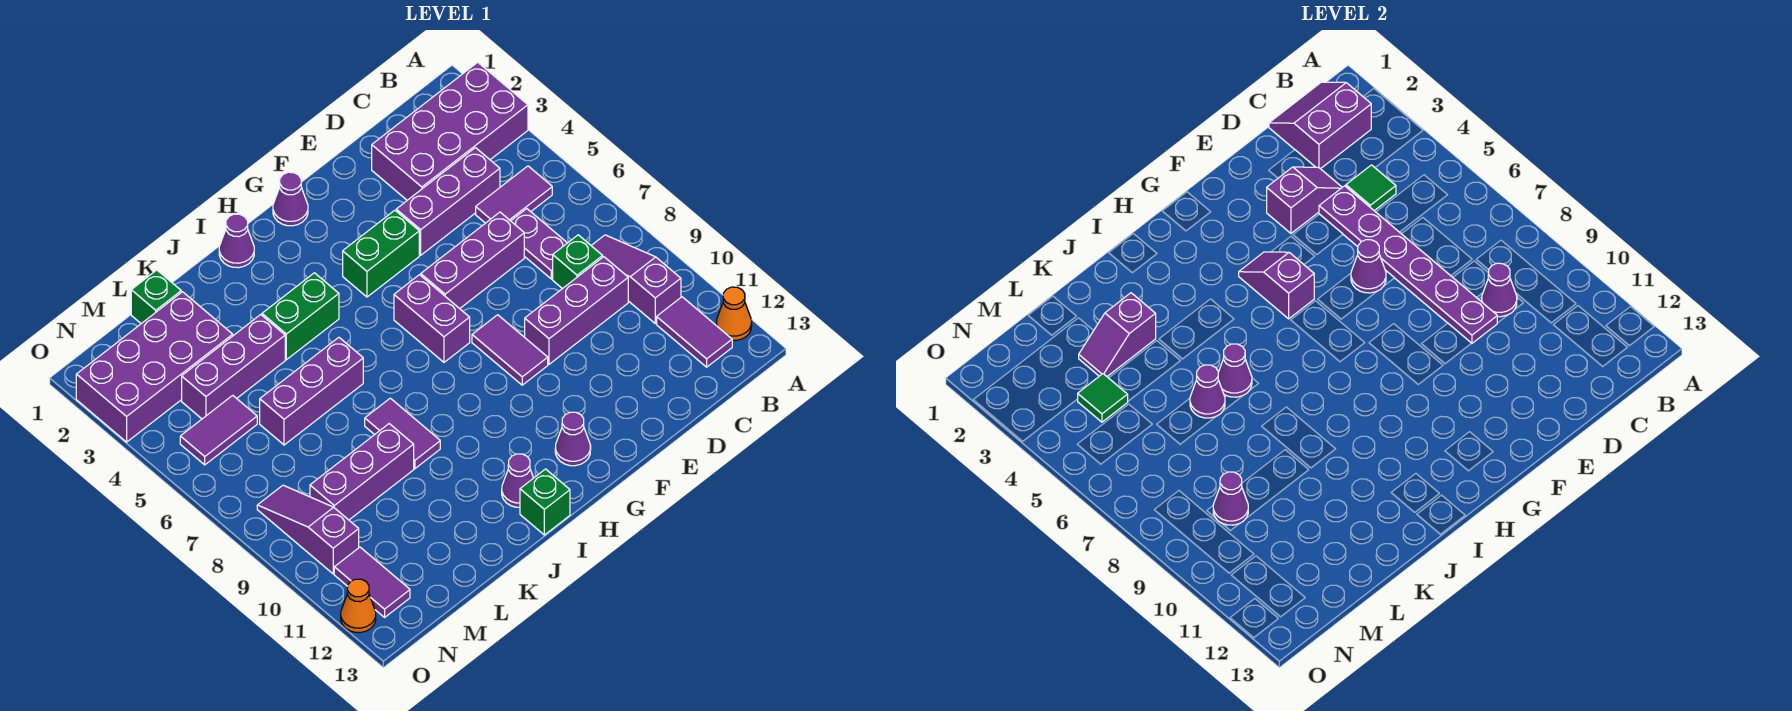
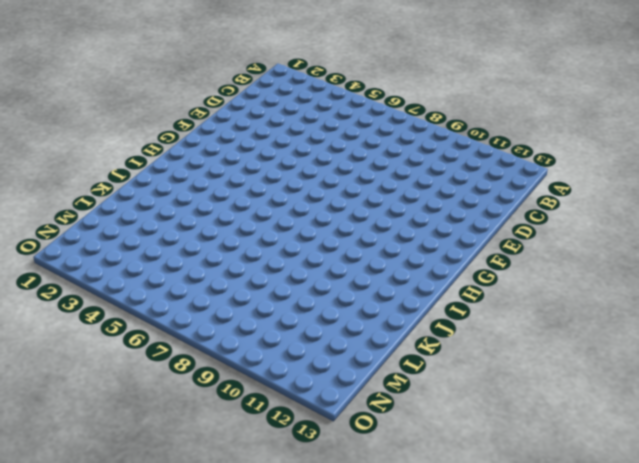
none -> purple brick A2:D3 level 1
none -> orange cone A12 level 1
none -> purple tile B5:C5 level 1
none -> purple slope B8:B10 level 1 top 10

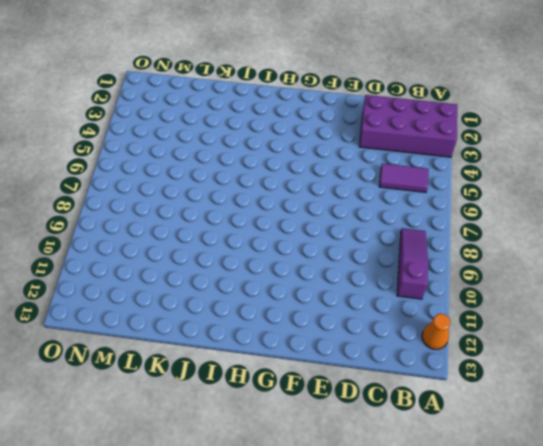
none -> purple tile B11:B12 level 1
none -> purple brick C4:E4 level 1
none -> purple plate C6:C7 level 1
none -> green brick C8 level 1

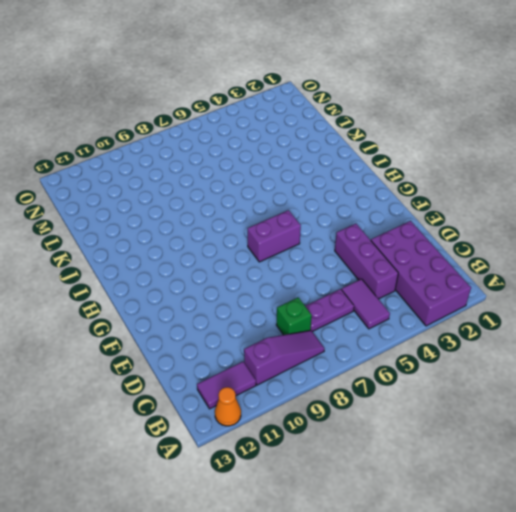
none -> purple brick C9:E9 level 1
none -> purple brick D6:F6 level 1
none -> green brick F4:G4 level 1
none -> purple tile F8:F9 level 1

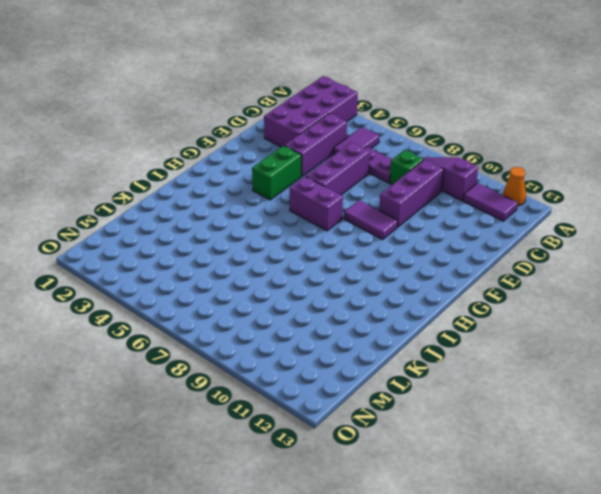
none -> purple cone G1 level 1
none -> purple cone G12 level 1
none -> purple cone I1 level 1
none -> green brick I4:J4 level 1

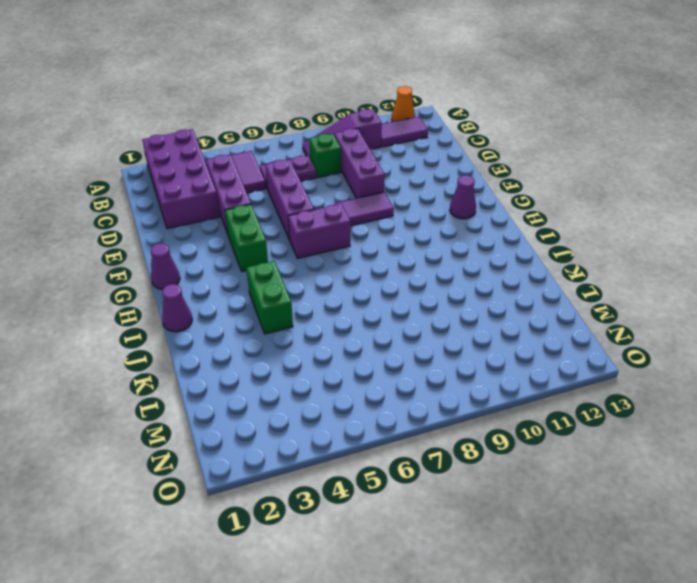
none -> purple cone I12 level 1
none -> green brick I13 level 1
none -> purple brick J6:L6 level 1
none -> purple tile J8:J9 level 1

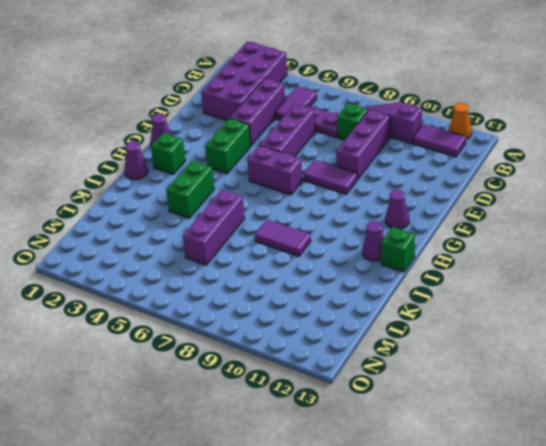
green brick H2 level 1 -> green brick L1 level 1
none -> purple brick K4:M4 level 1
none -> purple brick K9:M9 level 1
none -> purple brick L2:O3 level 1
none -> purple tile M5:N5 level 1

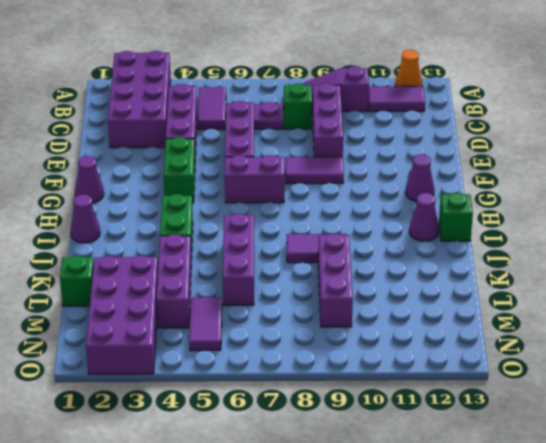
none -> purple slope N8:N10 level 1 top 10
none -> purple tile N11:N12 level 1
none -> orange cone O12 level 1
none -> purple slope B1:C2 level 2 top 2

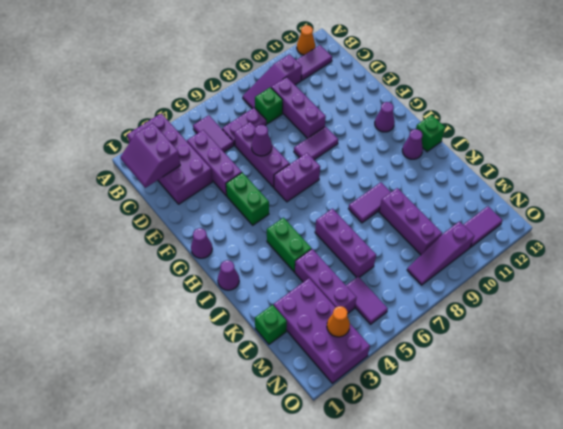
orange cone N3 level 2 -> orange cone O12 level 1
none -> green tile C4 level 2
none -> purple cone C9 level 2
none -> purple slope D3:E3 level 2 top E
none -> purple plate D4:D9 level 2

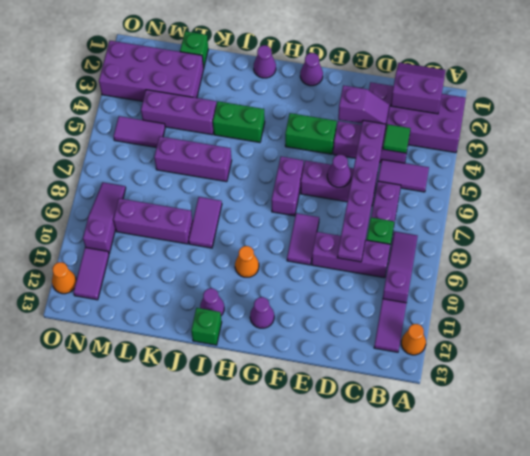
orange cone H10 level 1 -> none
none -> purple cone C9 level 2
none -> purple slope G4:G5 level 2 top 5
none -> purple cone J6 level 2
none -> purple slope K3:L3 level 2 top K

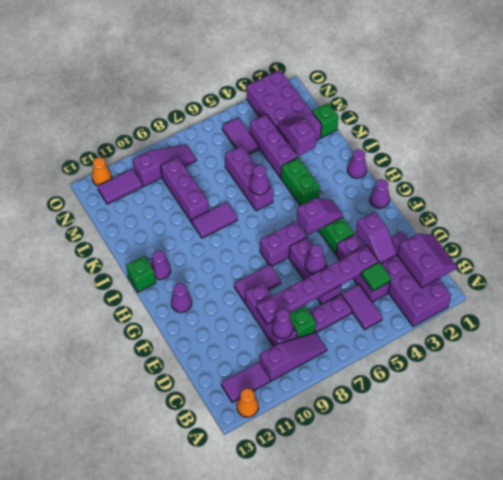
none -> purple cone K6 level 2
none -> green tile M4 level 2
none -> purple cone M9 level 2

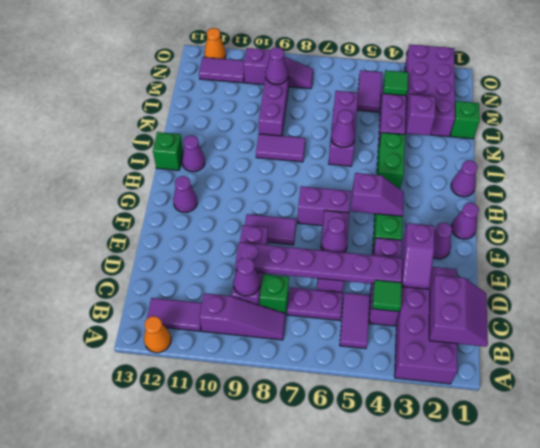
purple cone F2 level 1 -> purple cone K6 level 2

